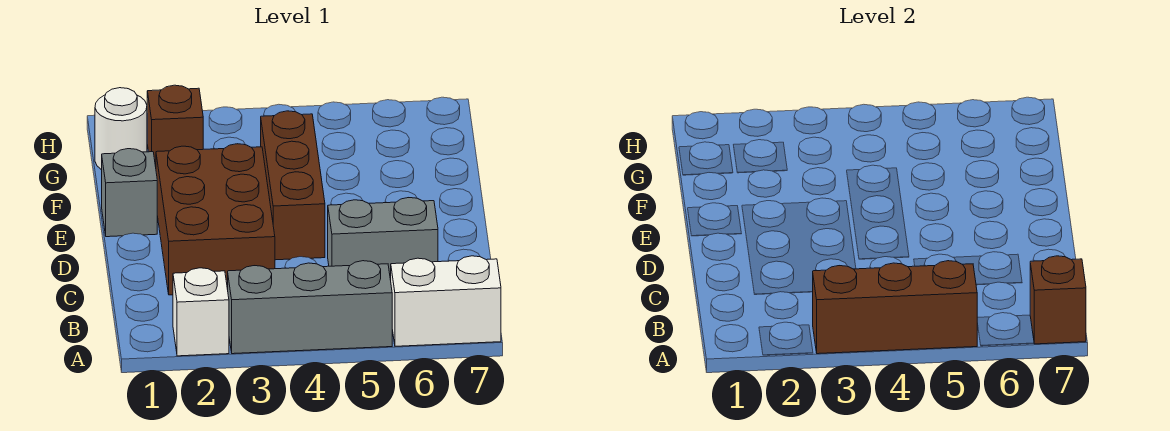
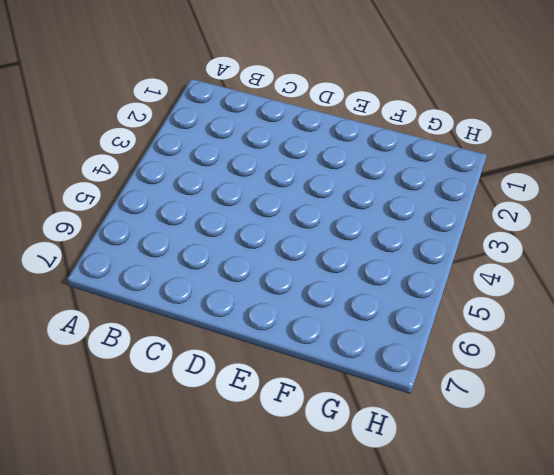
none -> white brick A2 level 1
none -> grey brick A3:A5 level 1

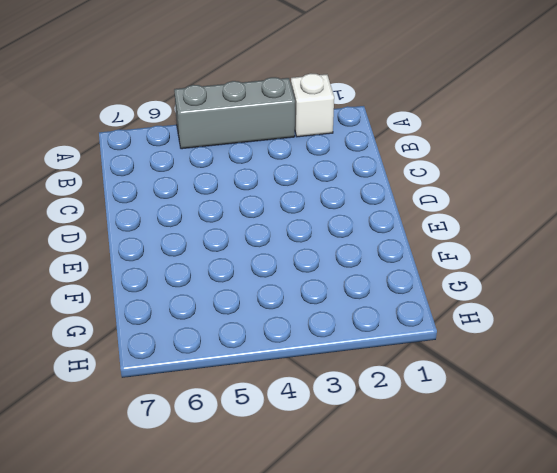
none -> white brick A6:A7 level 1
none -> brown brick C2:E3 level 1

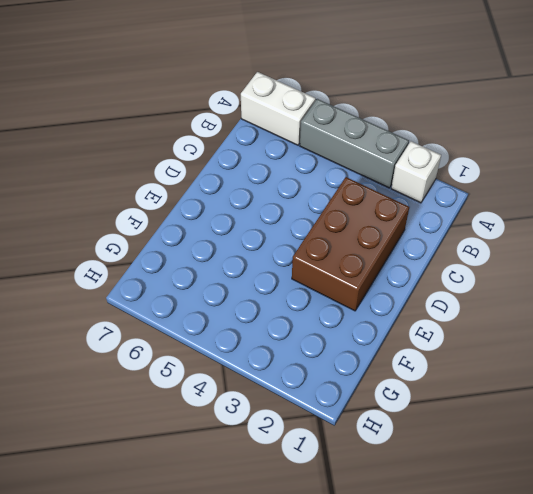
none -> grey brick C5:C6 level 1
none -> brown brick D4:F4 level 1

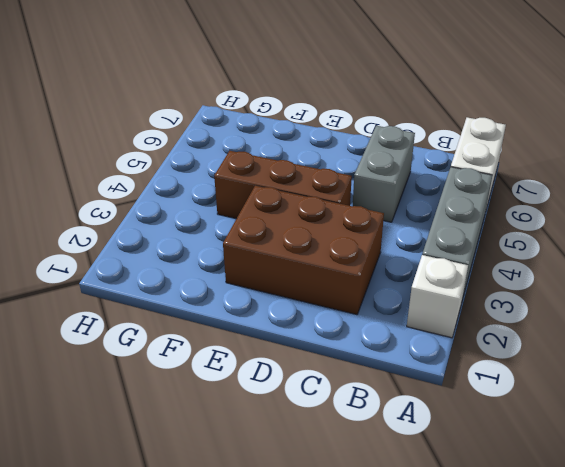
none -> grey brick E1 level 1
none -> white round brick G1 level 1

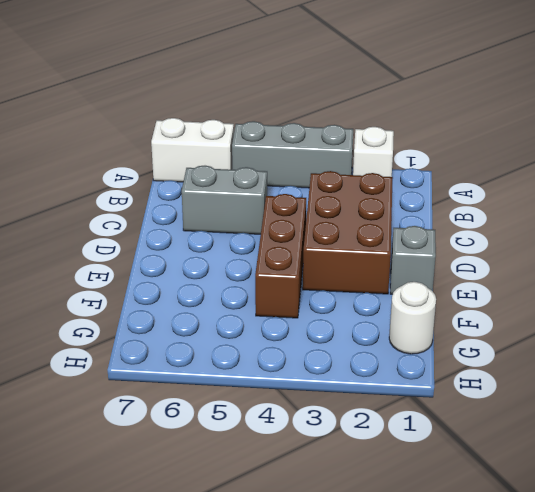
none -> brown brick G2 level 1
none -> brown brick A3:A5 level 2

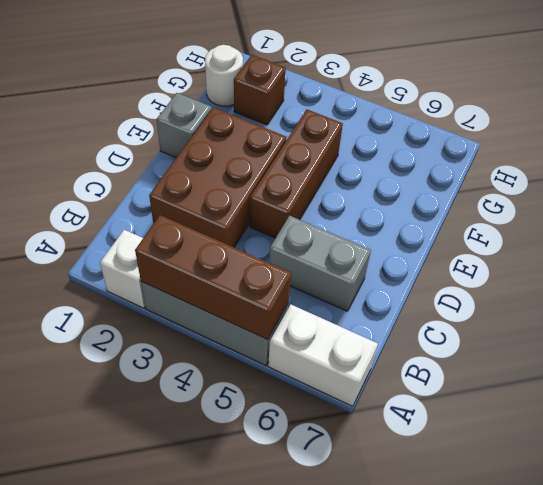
none -> brown brick A7 level 2

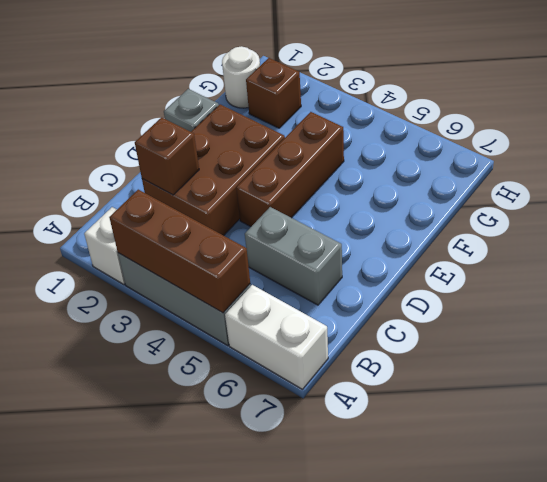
brown brick C2 level 2 -> brown brick A7 level 2

